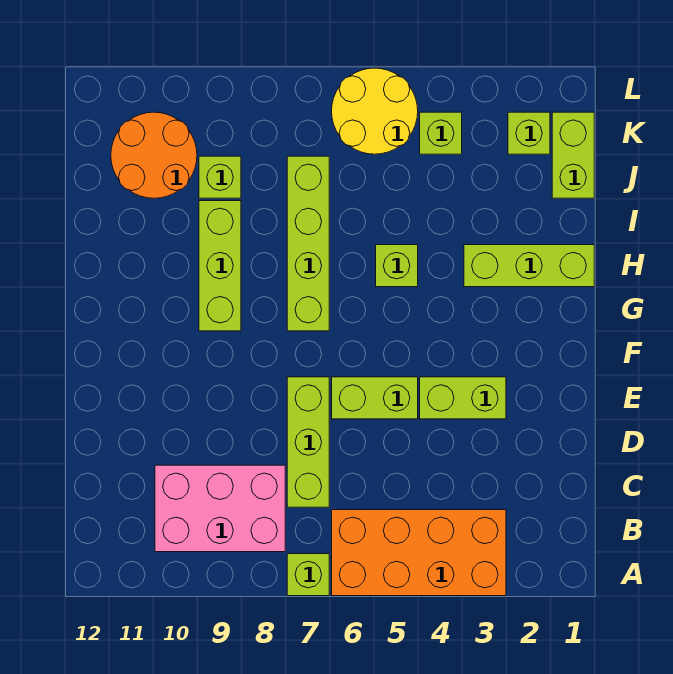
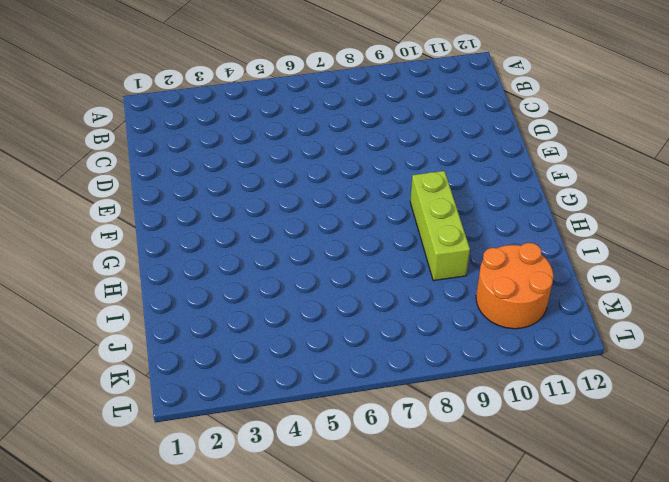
none -> orange brick A3:B6 level 1
none -> lime brick A7 level 1
none -> pink brick B8:C10 level 1

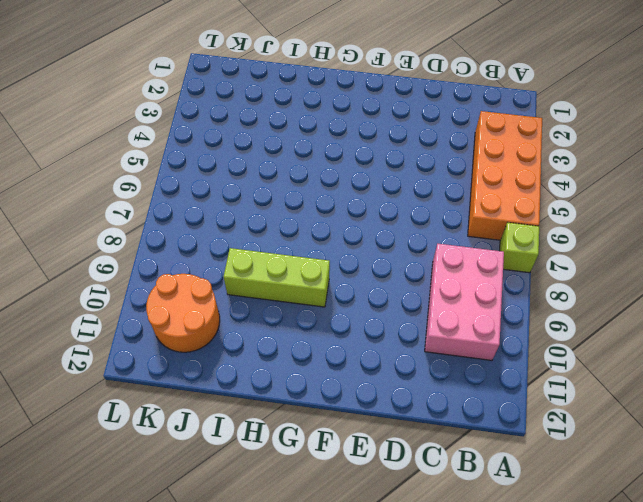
none -> lime brick C7:E7 level 1
none -> lime brick E3:E4 level 1
none -> lime brick E5:E6 level 1

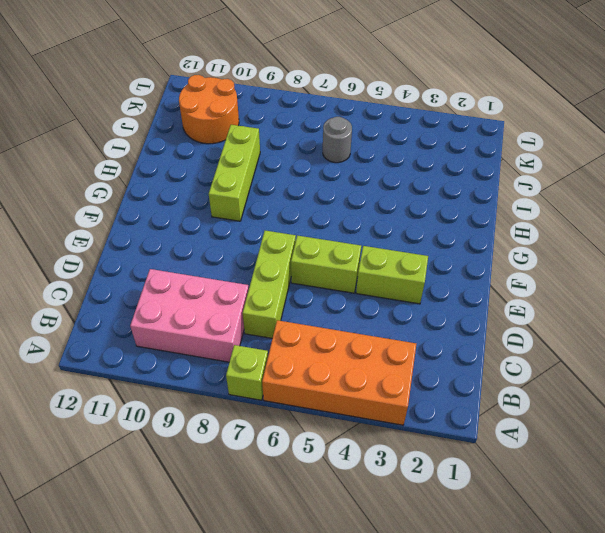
grey round brick J6 level 1 -> none
none -> lime brick G7:J7 level 1
none -> lime brick H1:H3 level 1
none -> lime brick H5 level 1

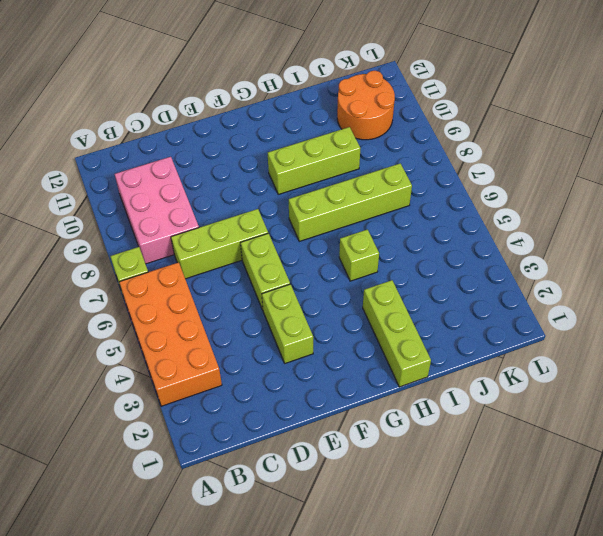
none -> lime brick J1:K1 level 1
none -> lime brick J9 level 1
none -> lime brick K2 level 1

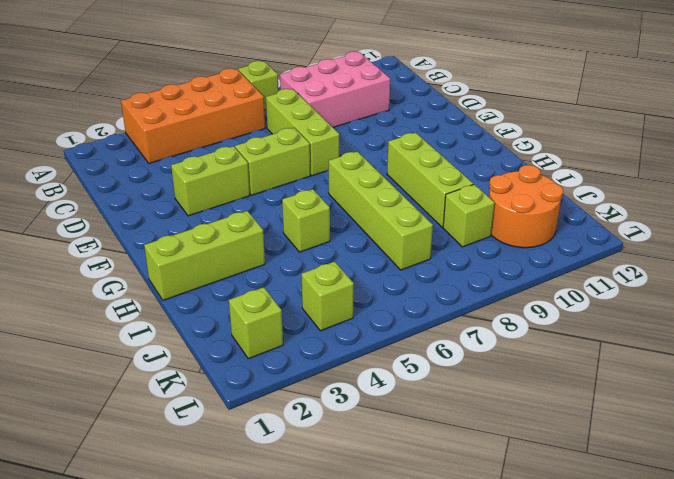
none -> lime brick J1:K1 level 1
none -> yellow round brick K5:L6 level 1

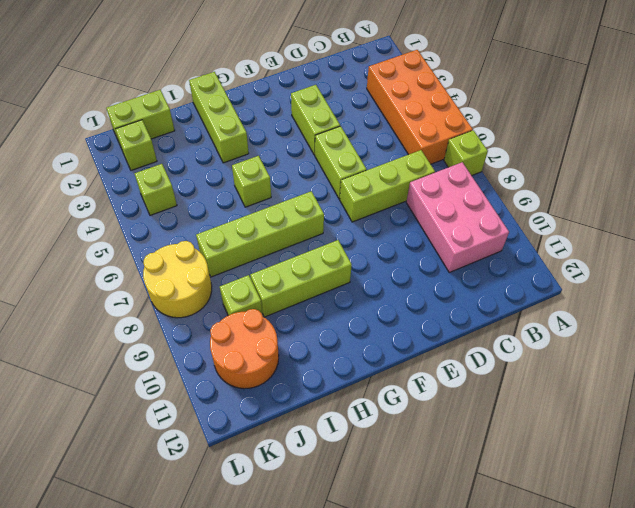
yellow round brick K7:L8 level 1 -> yellow round brick K5:L6 level 1

